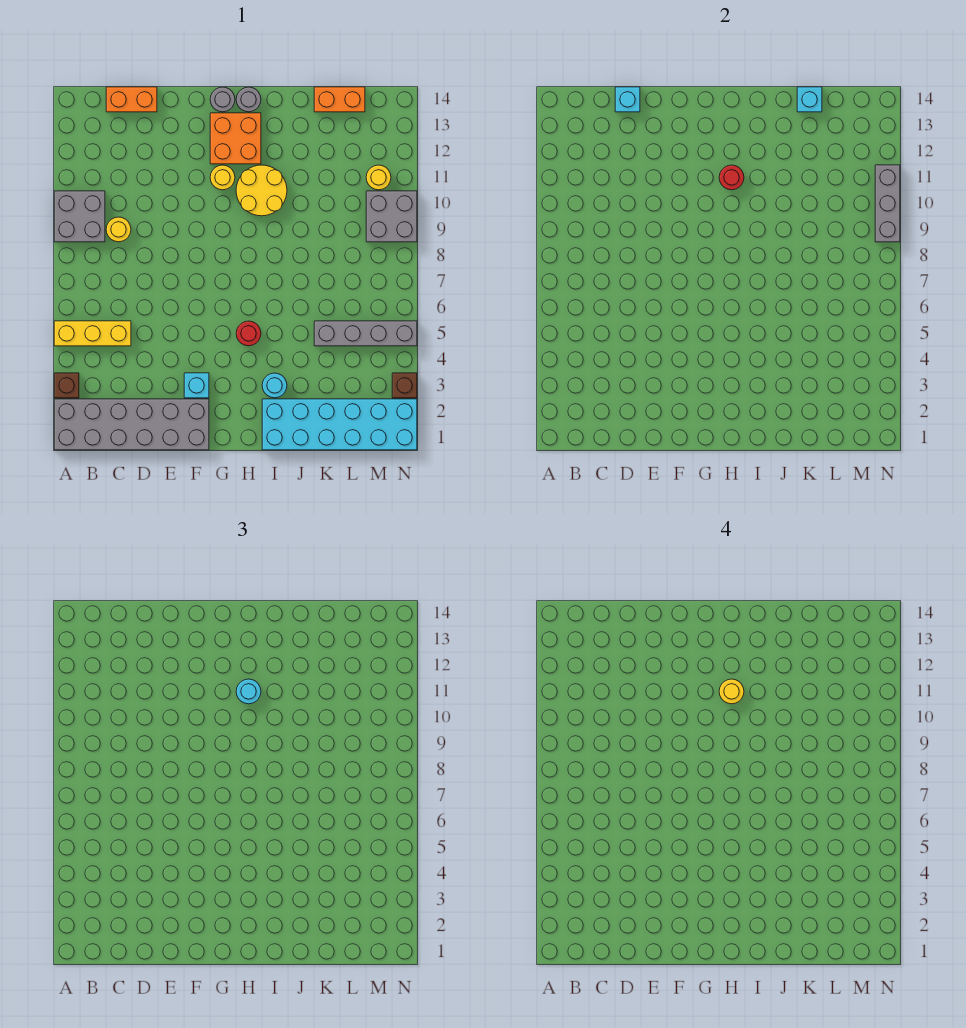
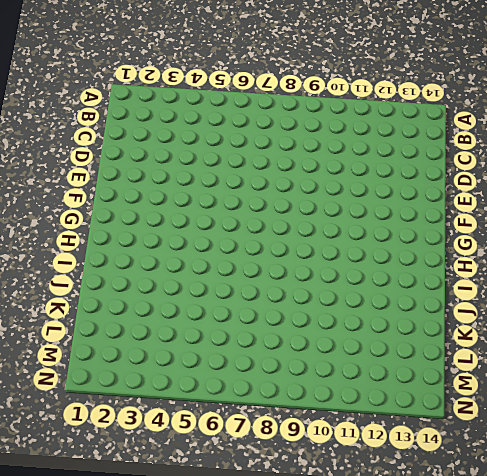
none -> grey brick A1:F2 level 1
none -> brown brick A3 level 1
none -> yellow brick A5:C5 level 1

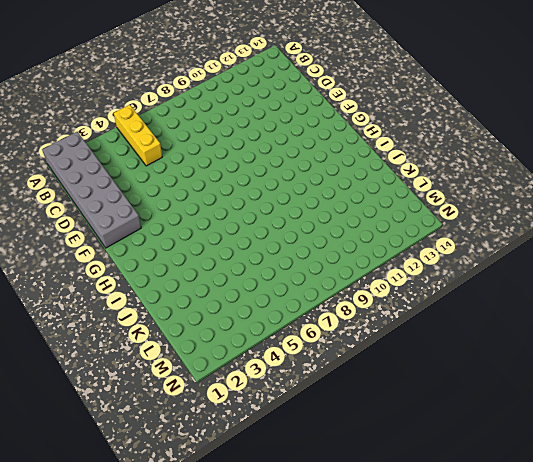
none -> brown brick A3 level 1
none -> grey brick A9:B10 level 1
none -> yellow round brick C9 level 1

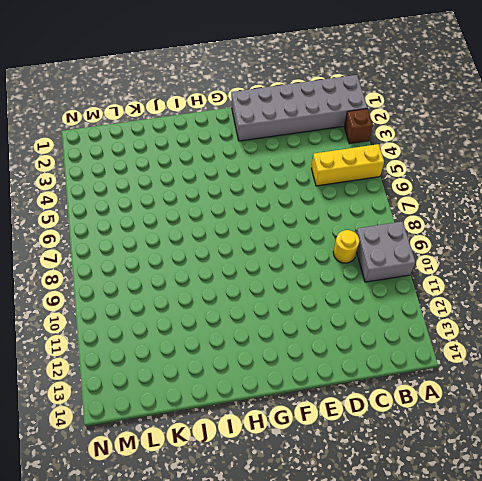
none -> orange brick C14:D14 level 1
none -> cyan brick F3 level 1
none -> yellow round brick G11 level 1

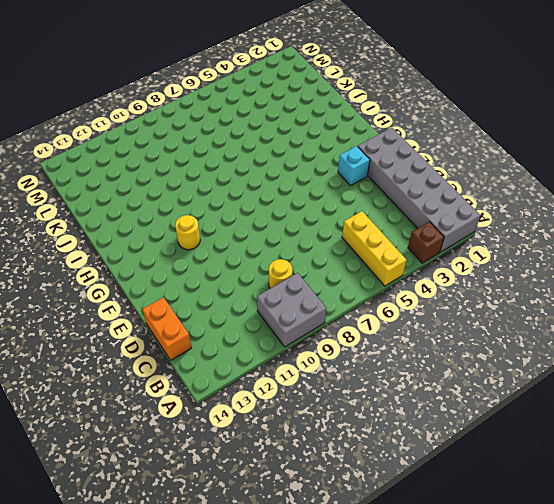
none -> orange brick G12:H13 level 1
none -> grey round brick G14 level 1
none -> red round brick H5 level 1

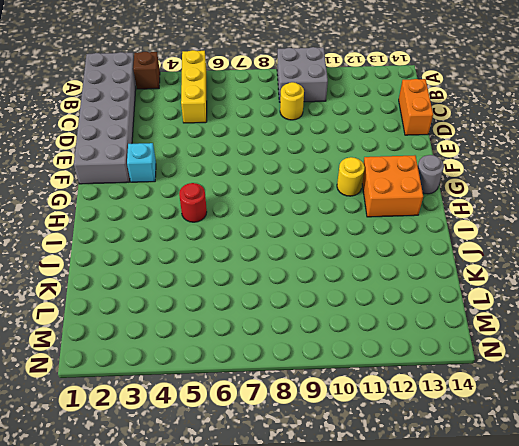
none -> yellow round brick H10:I11 level 1
none -> grey round brick H14 level 1
none -> cyan brick I1:N2 level 1

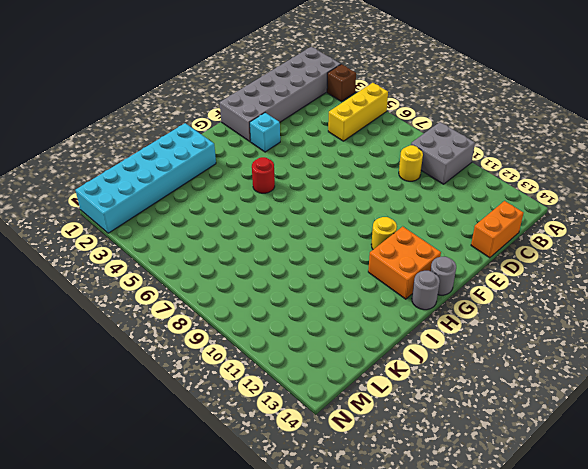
none -> yellow round brick H10:I11 level 1
none -> cyan round brick I3 level 1
none -> grey brick K5:N5 level 1

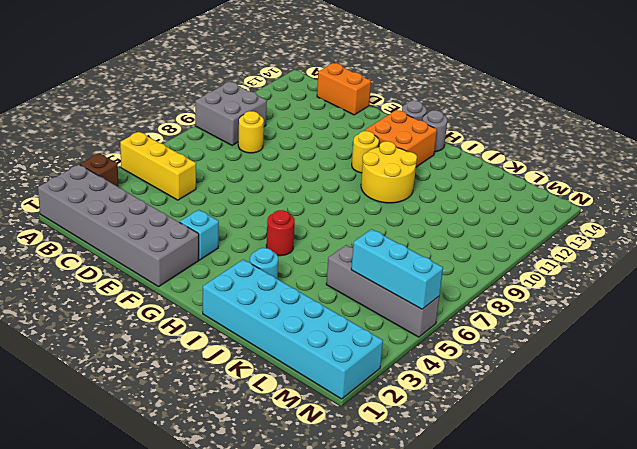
cyan brick L5:N5 level 2 -> none
none -> orange brick K14:L14 level 1
none -> grey brick M9:N10 level 1
none -> yellow round brick M11 level 1

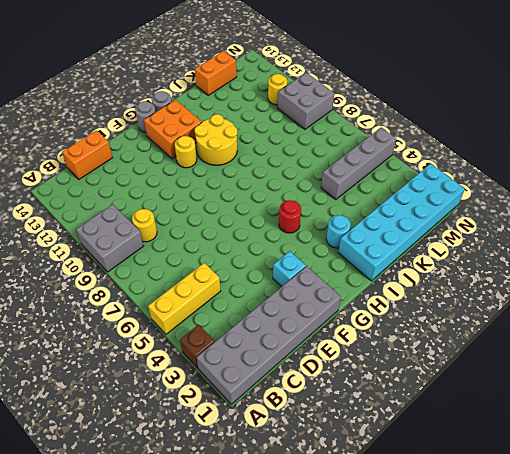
none -> brown brick N3 level 1
none -> cyan brick D14 level 2
none -> red round brick H11 level 2

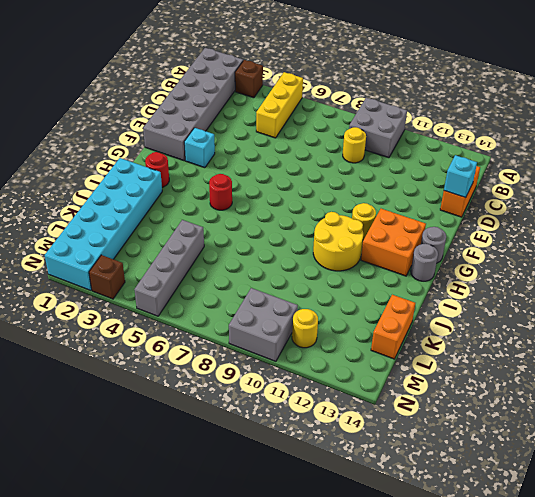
red round brick H2 level 1 -> red round brick H11 level 2
none -> cyan round brick I3 level 1
none -> cyan brick K14 level 2
none -> grey brick N9:N11 level 2

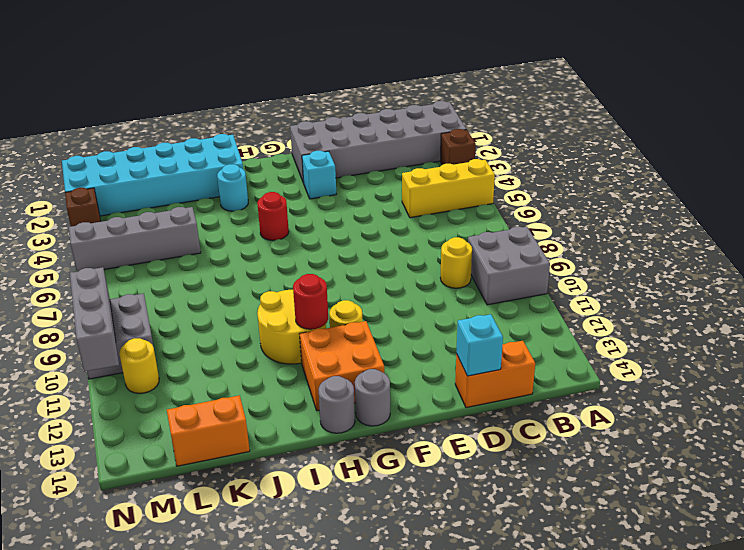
none -> cyan brick K14 level 2
none -> cyan round brick H11 level 3
none -> yellow round brick H11 level 4

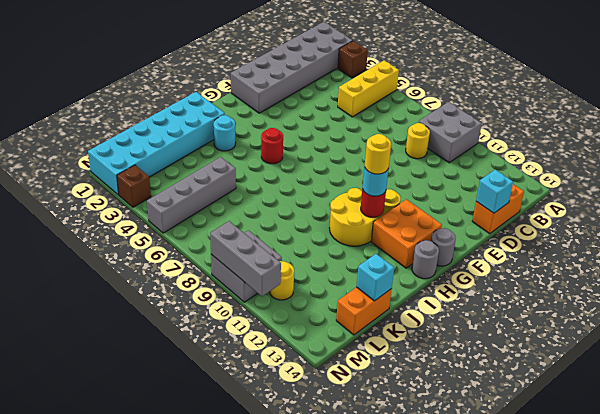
none -> cyan brick F3 level 1

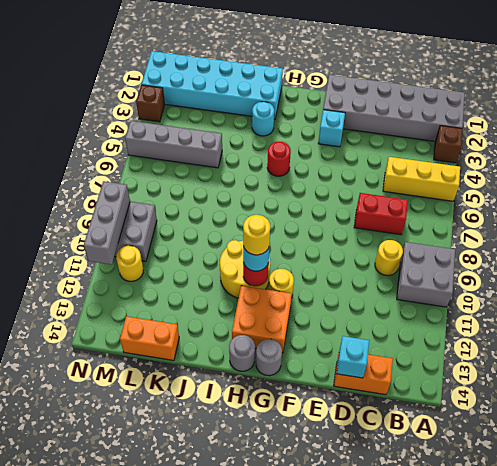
red brick C7:D7 level 1 -> none
none -> cyan brick K14 level 2

